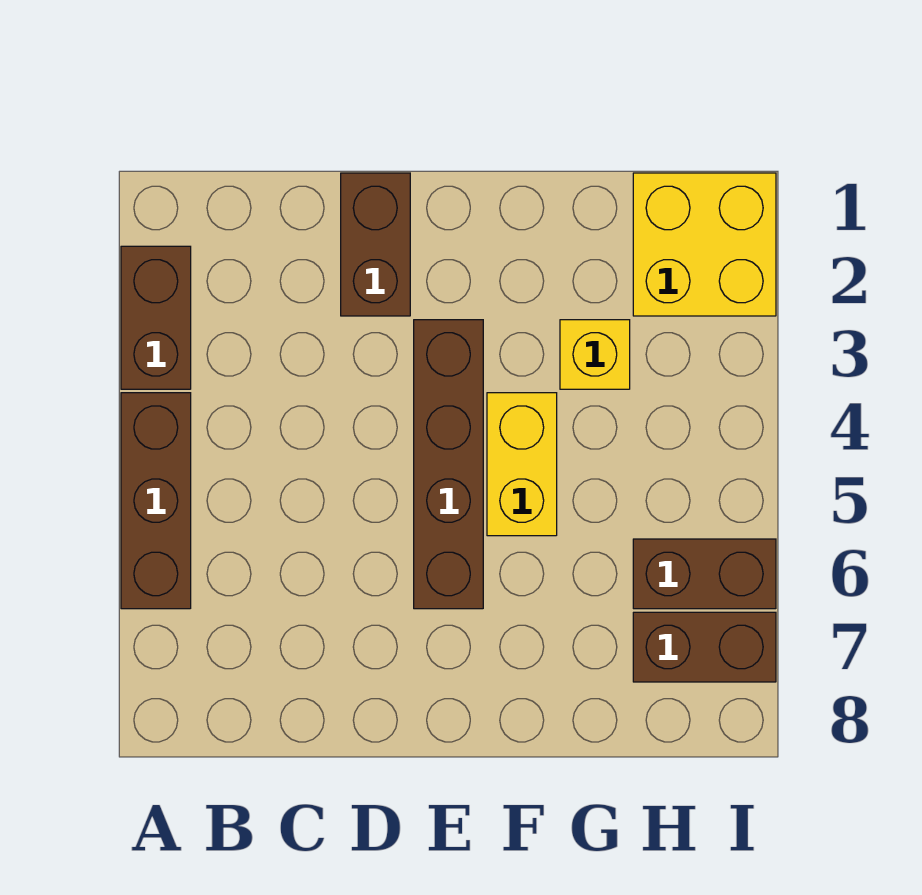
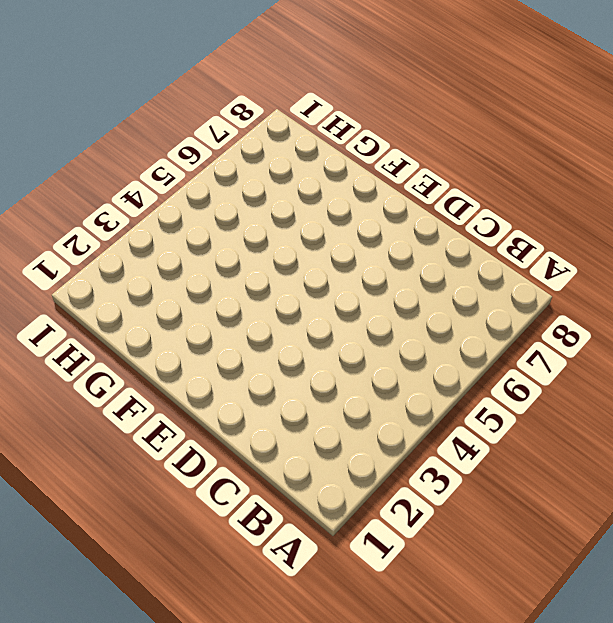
none -> brown brick A2:A3 level 1
none -> brown brick A4:A6 level 1

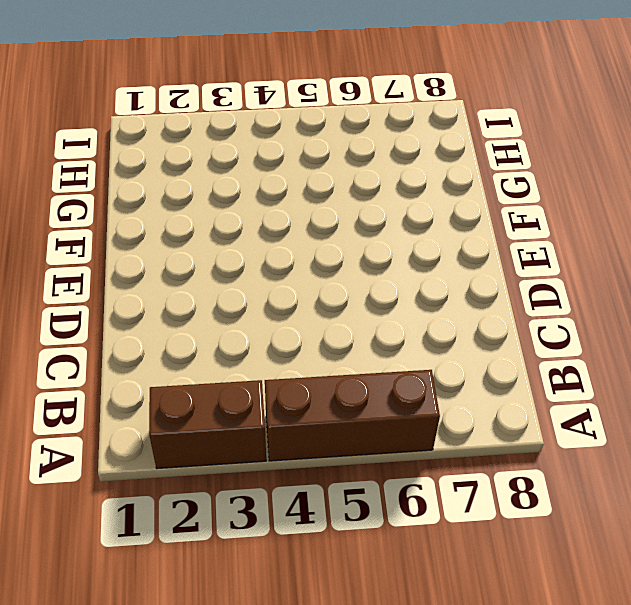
none -> brown brick D1:D2 level 1
none -> brown brick E3:E6 level 1

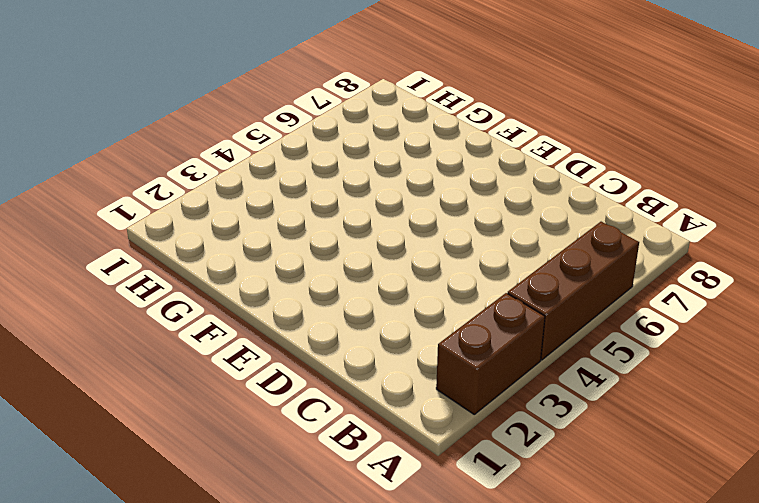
none -> brown brick D1:D2 level 1
none -> brown brick E3:E6 level 1

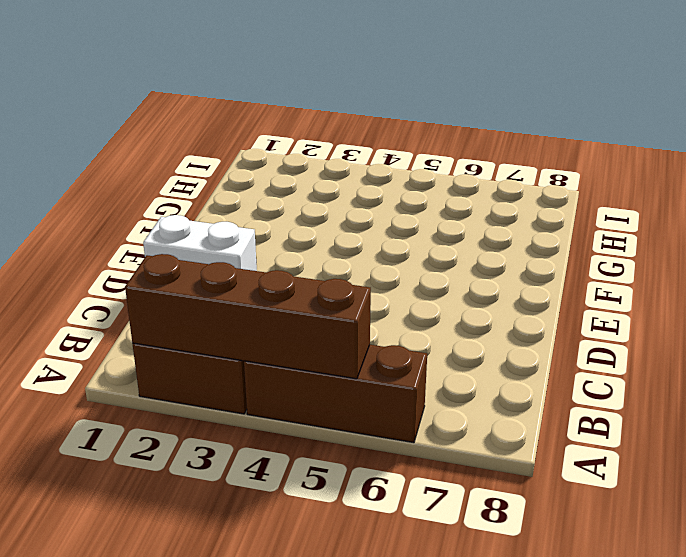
brown brick A2:A5 level 2 -> brown brick E3:E6 level 1
white brick D1:D2 level 1 -> brown brick D1:D2 level 1
none -> yellow brick F4:F5 level 1
none -> yellow brick G3 level 1

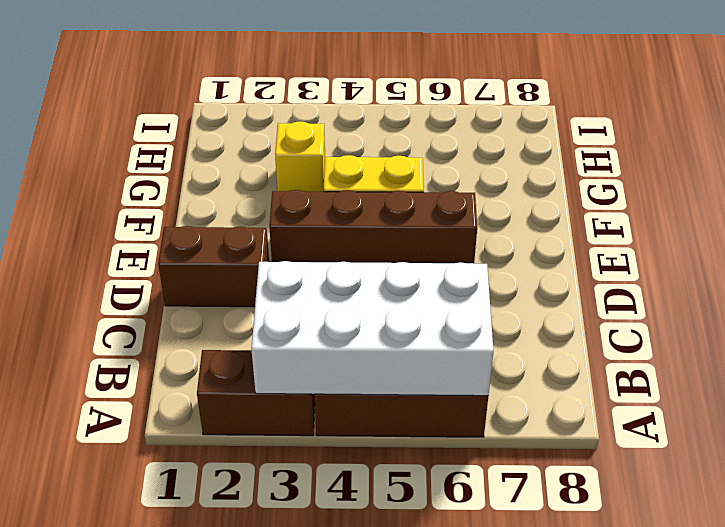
white brick A3:B6 level 2 -> none
none -> yellow brick H1:I2 level 1
none -> brown brick H6:I6 level 1

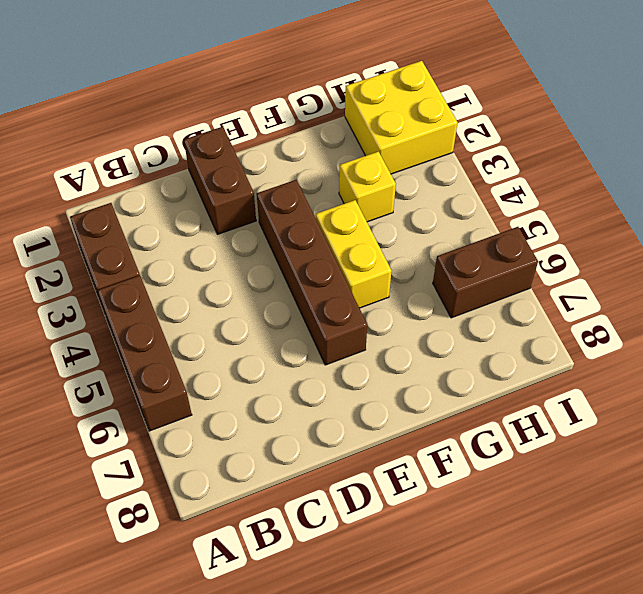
none -> brown brick H7:I7 level 1

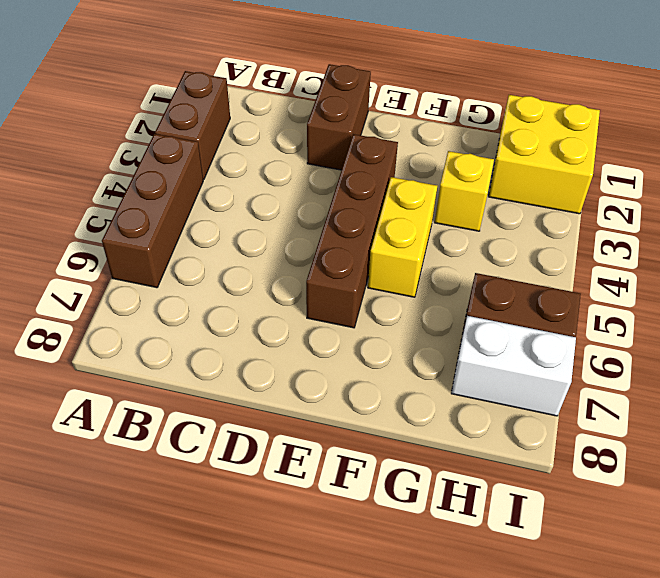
white brick H7:I7 level 1 -> brown brick H7:I7 level 1

